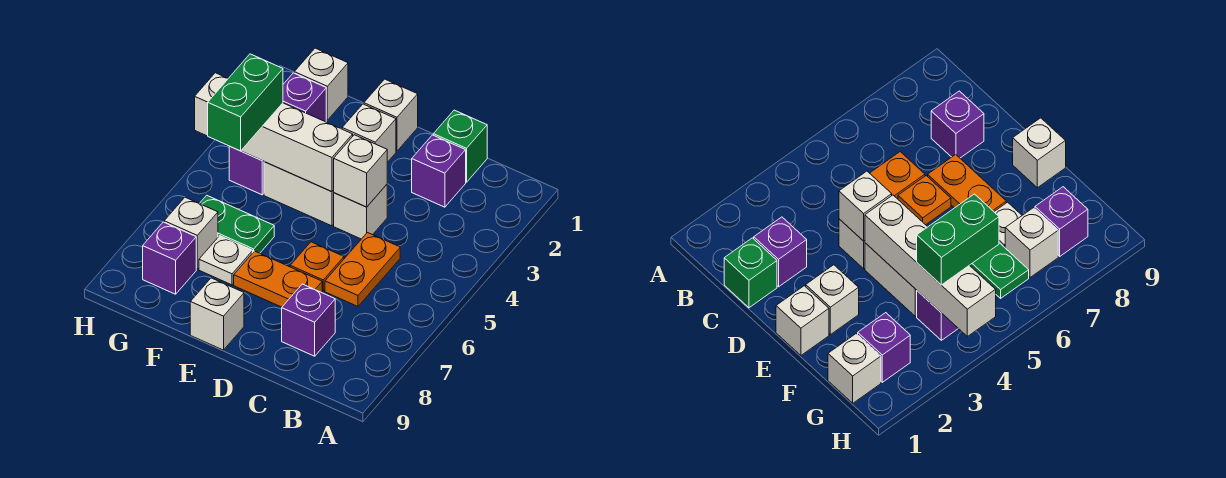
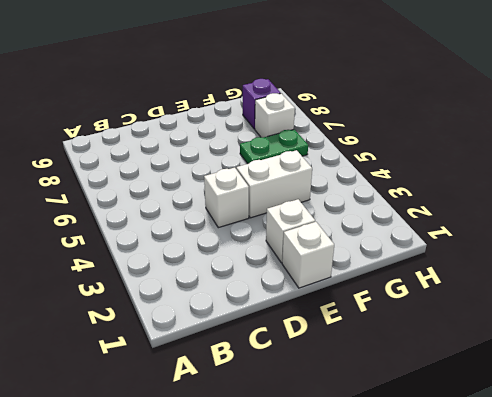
none -> green brick C1 level 1
none -> purple brick C2 level 1
none -> orange plate C5:C6 level 1

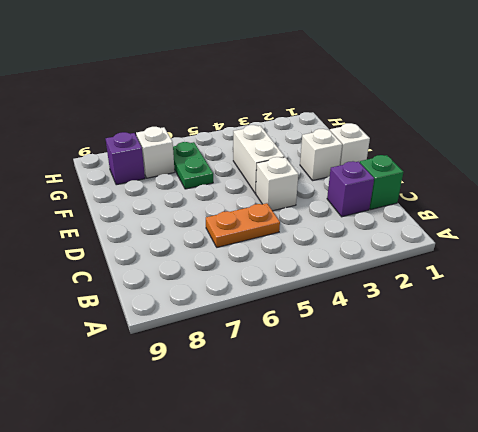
none -> purple brick C8 level 1
none -> orange plate D6 level 1
none -> orange plate D7:E7 level 1

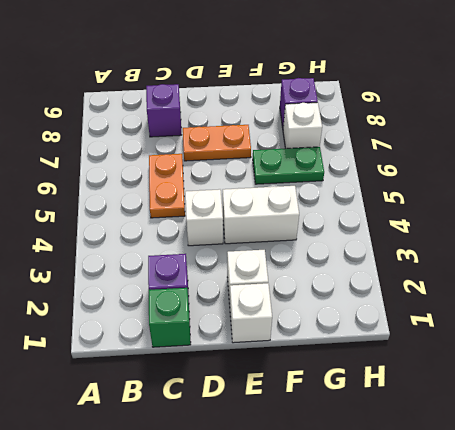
none -> orange plate D6 level 1
none -> white brick E9 level 1
none -> white plate F7 level 1

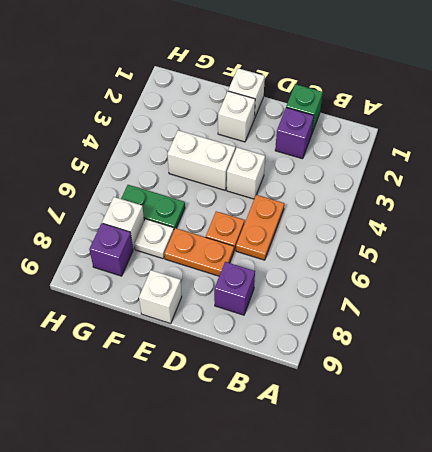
none -> white brick G1 level 1
none -> purple brick G2 level 1
none -> purple brick G4 level 1

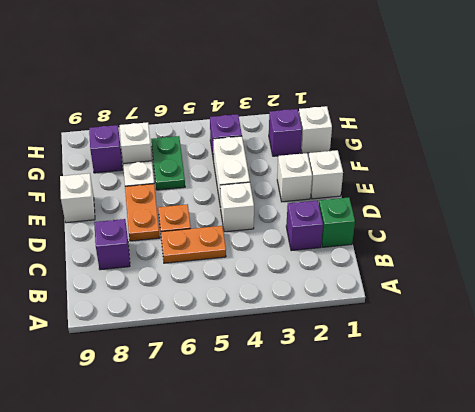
none -> white brick D4 level 2
none -> white brick E4:H4 level 2
none -> green brick G4:G5 level 3

